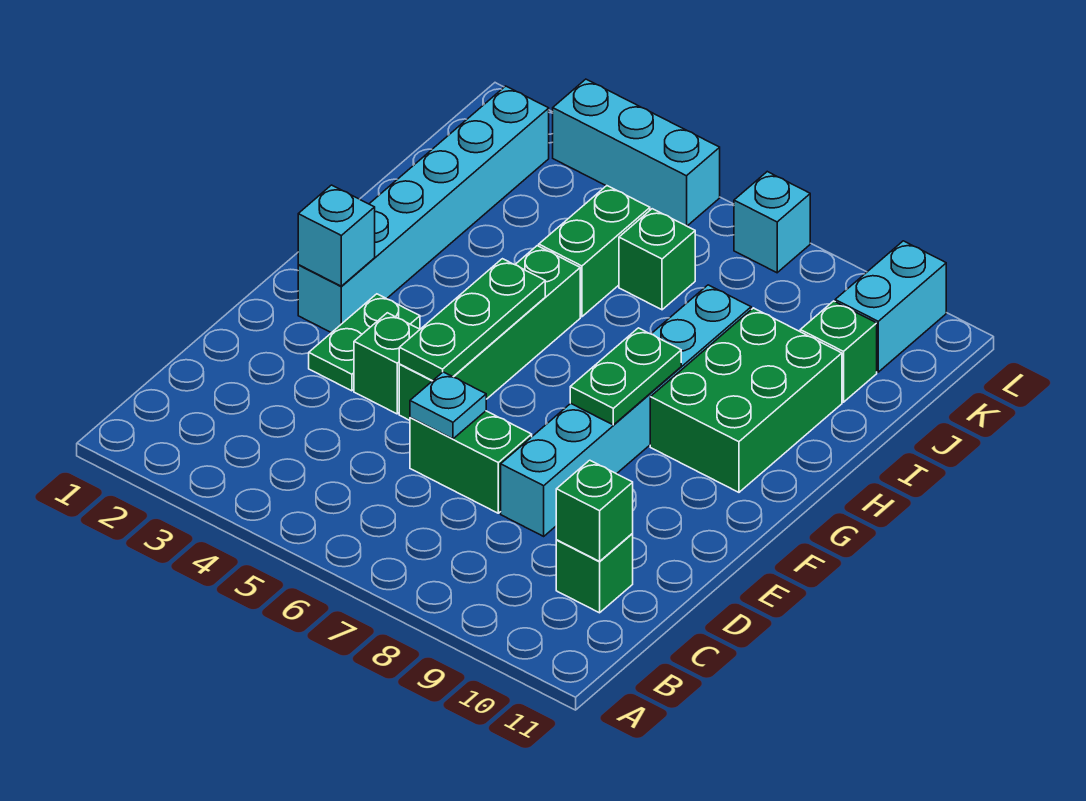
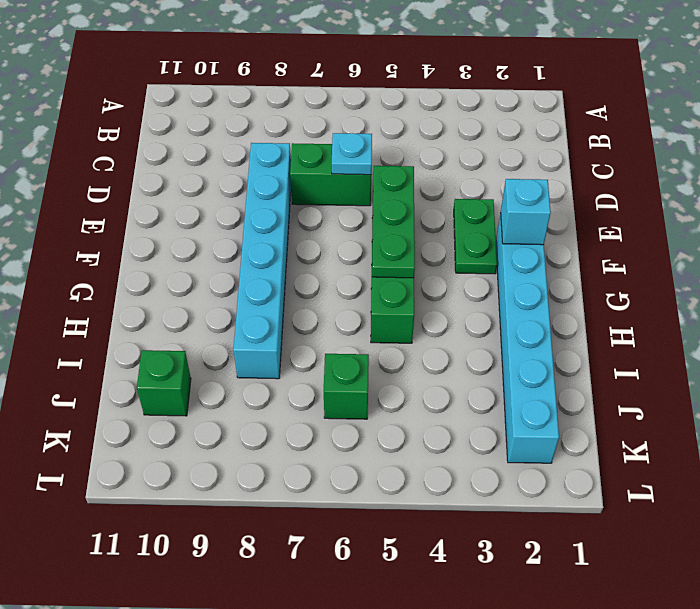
none -> green brick C10 level 1
none -> green brick E4 level 1
none -> green brick G9:I10 level 1

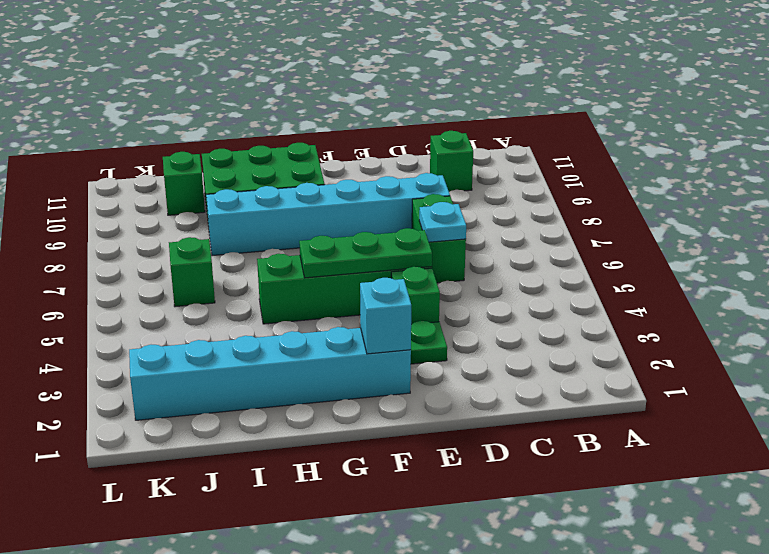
none -> green brick I5:J5 level 1
none -> cyan brick K10:L10 level 1
none -> cyan brick L3:L5 level 1

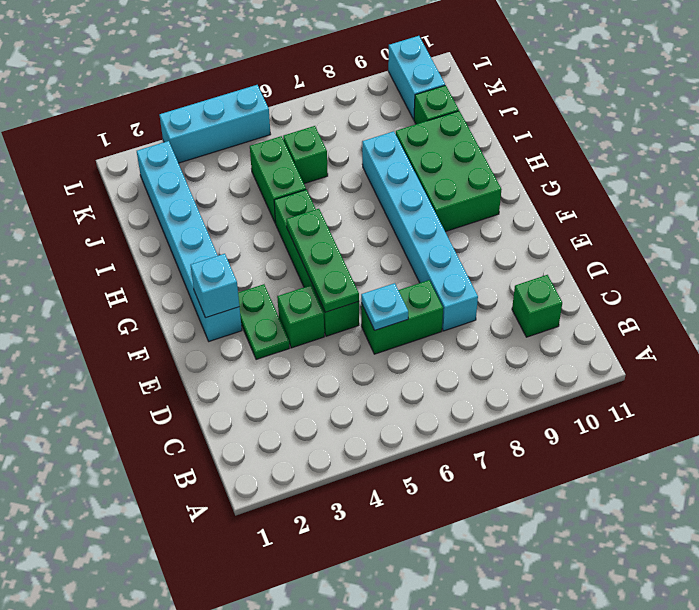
none -> cyan brick L7 level 1
none -> green brick C10 level 2
none -> green plate F8:G8 level 2

